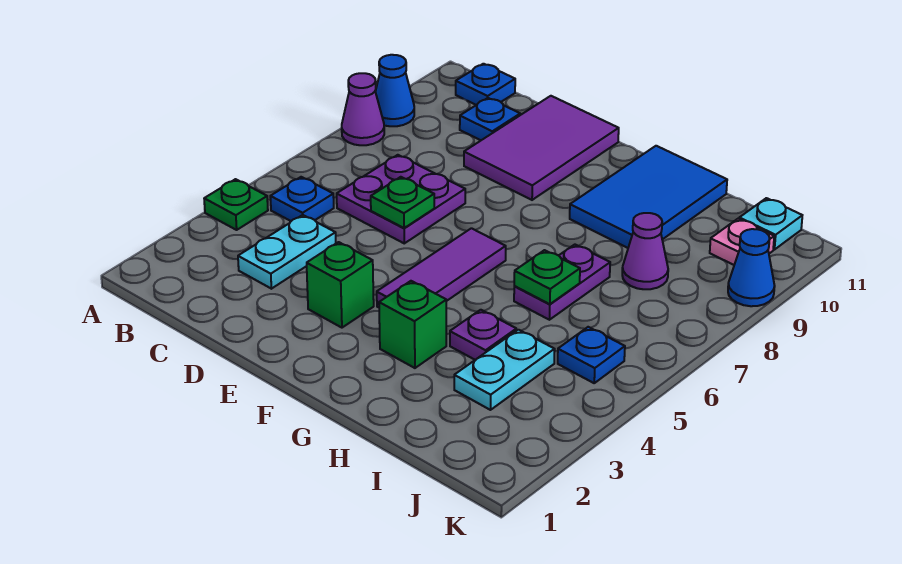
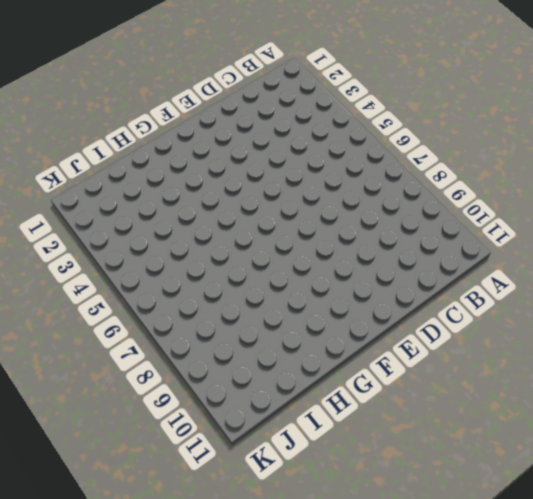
none -> green plate A4 level 1
none -> purple cone A8 level 1
none -> blue cone A9 level 1

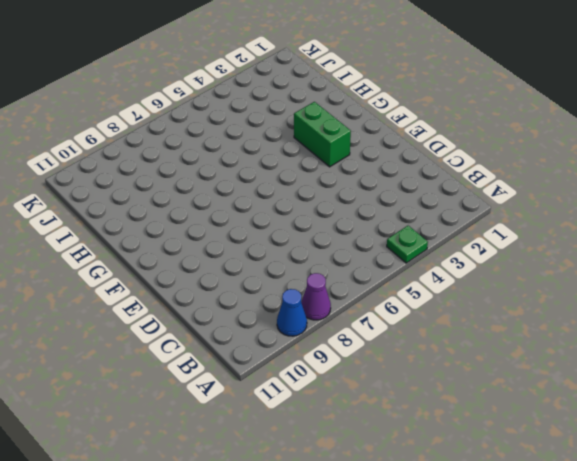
green brick F3:G3 level 1 -> green brick G3 level 1
none -> blue plate B5 level 1
none -> blue plate B11 level 1
none -> cyan plate C3:C4 level 1

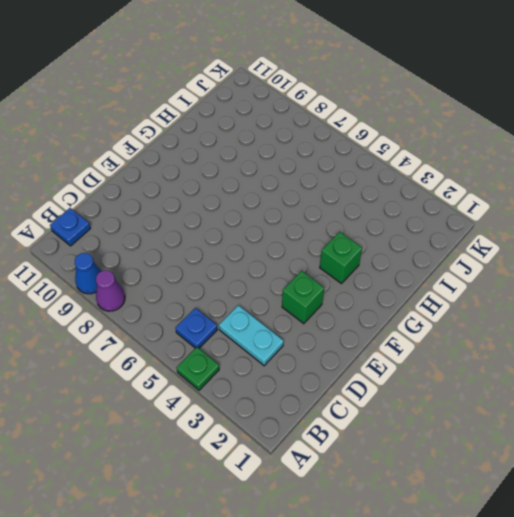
none -> purple plate C6:D7 level 1
none -> blue plate C10 level 1
none -> purple tile D9:E11 level 1

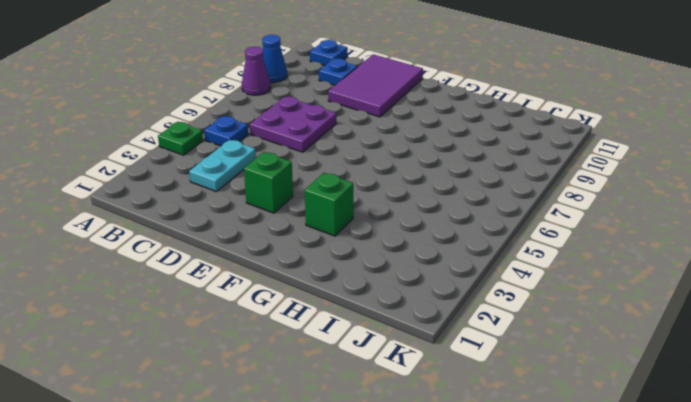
none -> purple tile F4:F6 level 1
none -> blue tile G9:H11 level 1
none -> purple plate H4 level 1

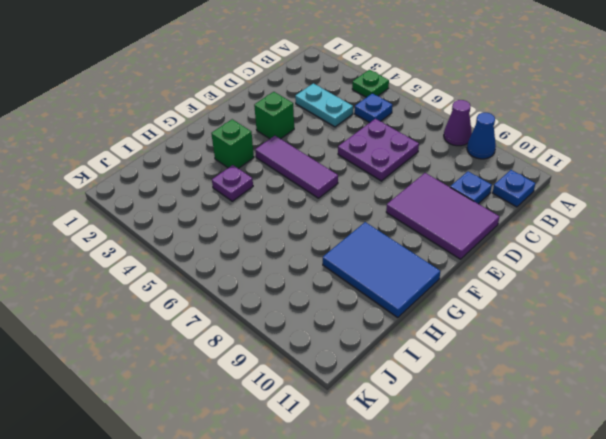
none -> purple plate H6:H7 level 1
none -> cyan plate I3:I4 level 1
none -> purple cone I8 level 1

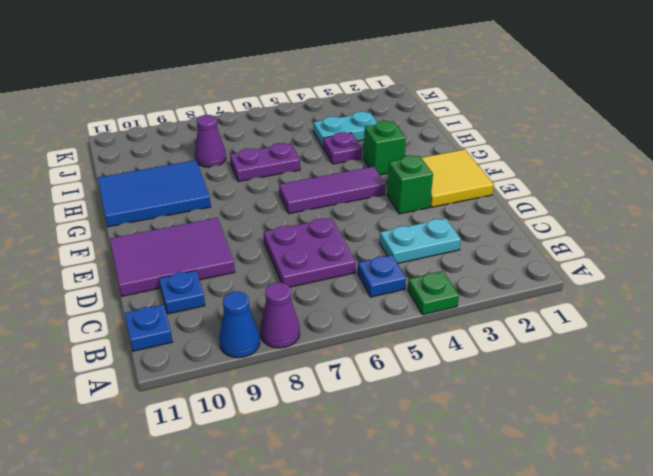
yellow tile E1:F2 level 1 -> none
none -> blue plate J5 level 1
none -> pink plate J10 level 1
none -> cyan plate J11 level 1

